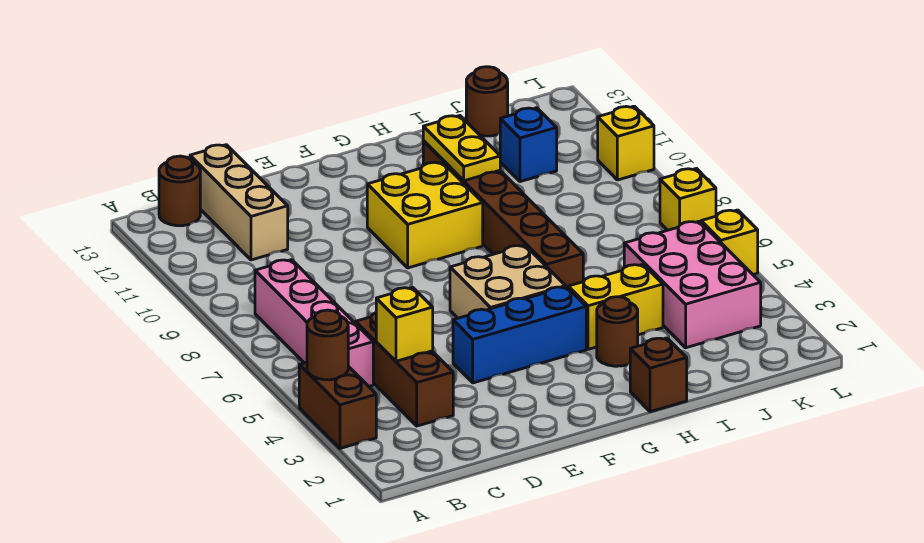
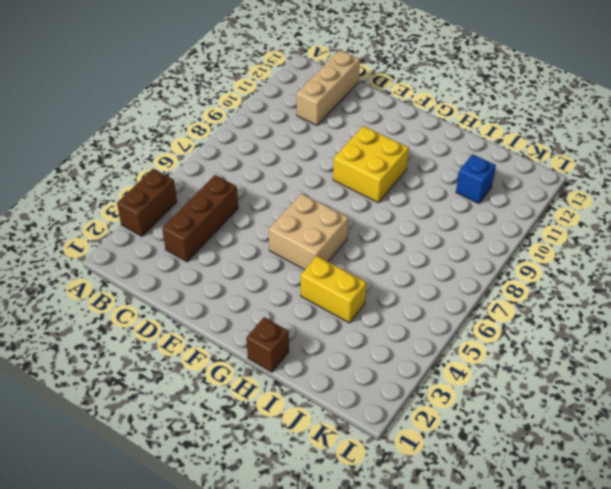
none -> pink brick B5:B8 level 1
none -> brown round brick B13 level 1
none -> blue brick E4:G4 level 1

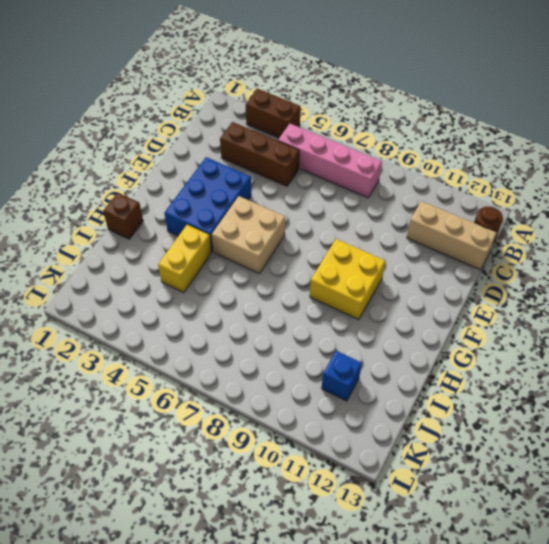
blue brick E3:G4 level 1 -> blue brick E4:G4 level 1
none -> brown round brick H3 level 1
none -> brown brick H6:H11 level 1
none -> pink brick J3:K5 level 1

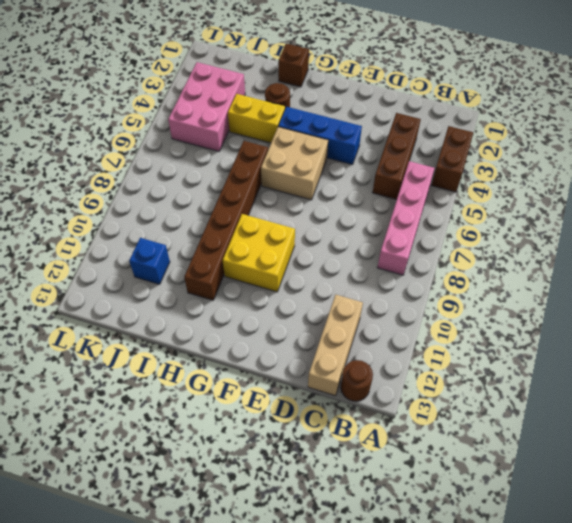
none -> brown round brick J13 level 1
none -> yellow brick L5 level 1
none -> yellow brick L7 level 1

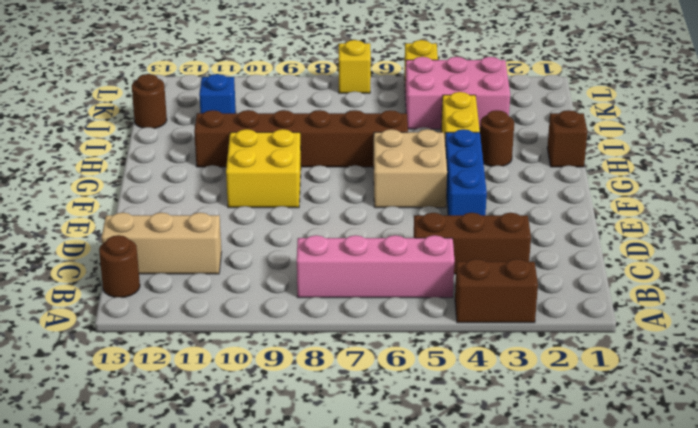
none -> yellow brick L10 level 1
none -> brown round brick A4 level 2
none -> yellow brick C4 level 2

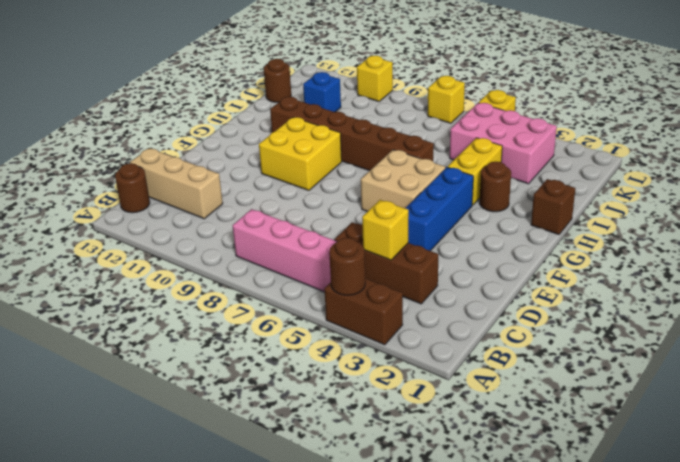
none -> yellow plate H10:H11 level 2

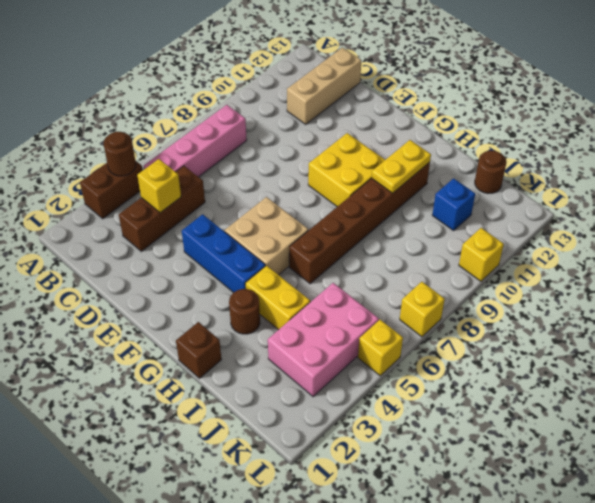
none -> brown round brick B13 level 1

